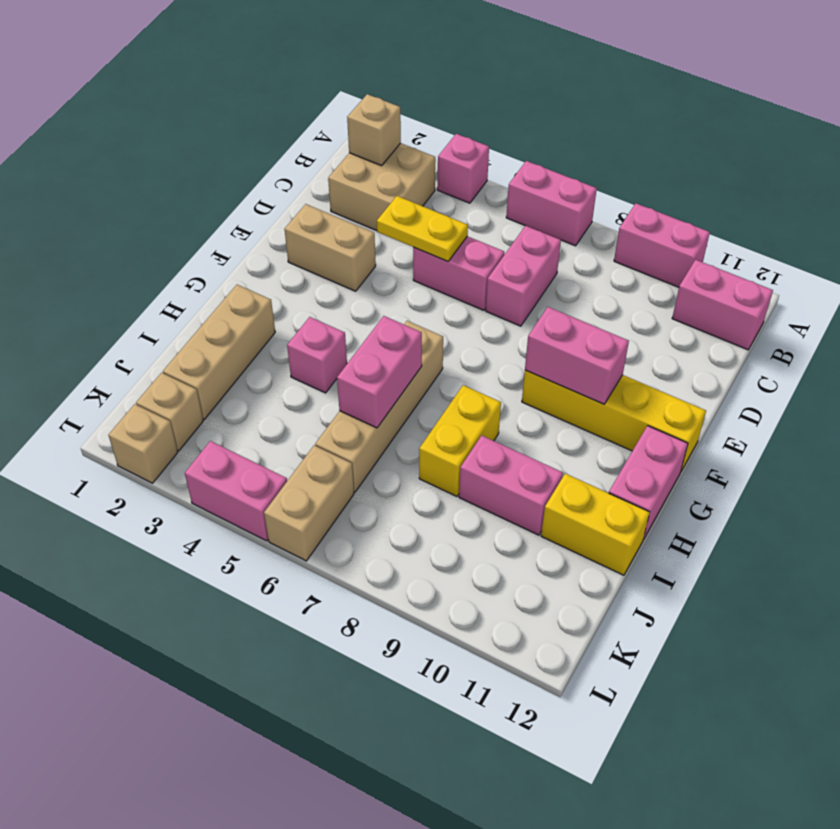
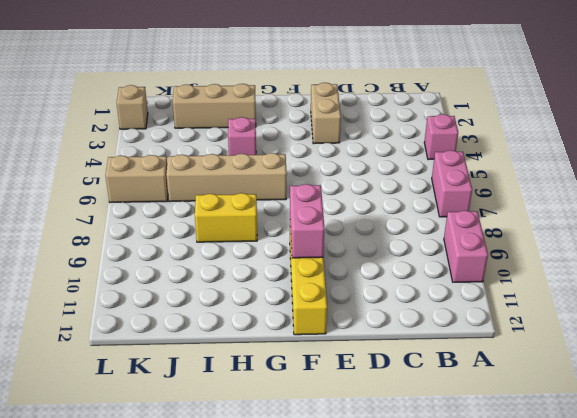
none -> tan brick B2:C3 level 1
none -> pink brick B11:B12 level 1
none -> pink brick C7:D7 level 1

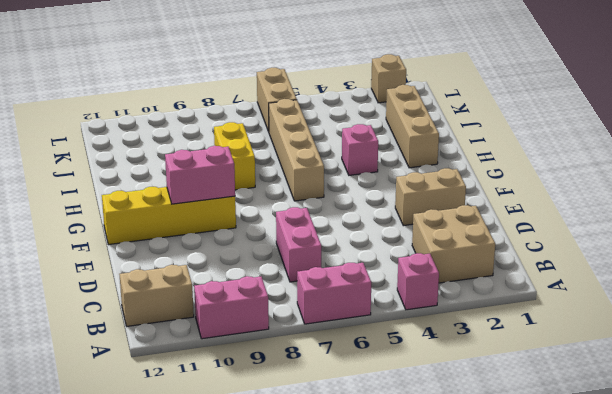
tan brick B11:B12 level 1 -> pink brick B11:B12 level 1
none -> pink brick D5:D6 level 1
none -> pink brick G12:H12 level 1
none -> pink brick I9:I10 level 1

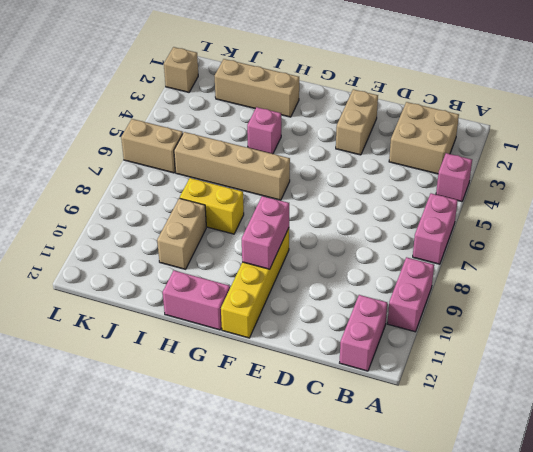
tan brick I9:I10 level 1 -> pink brick I9:I10 level 1
none -> pink brick C7:D7 level 1
none -> pink brick D5:D6 level 1
none -> yellow brick I11:I12 level 1

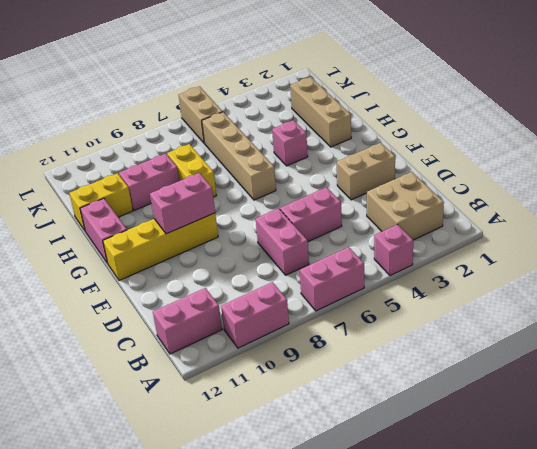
none -> tan brick K2 level 1
none -> tan brick L2 level 1
none -> pink brick L4:L5 level 1

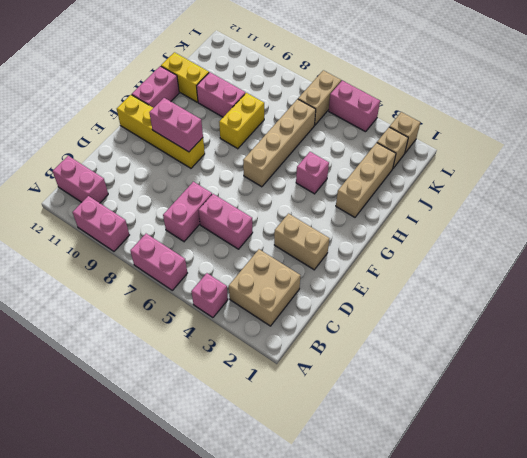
none -> tan brick B2 level 2
none -> yellow plate D4:D5 level 2
none -> pink brick H6:I6 level 2

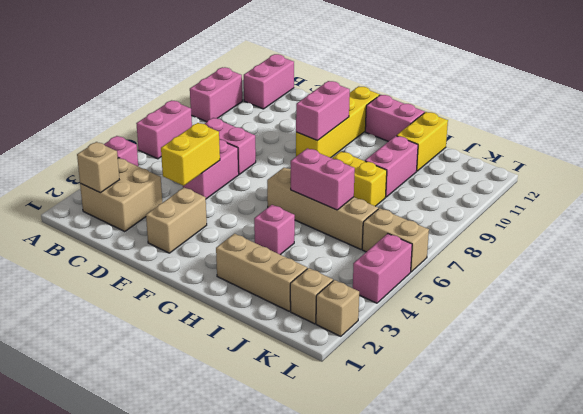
yellow brick D4:D5 level 2 -> yellow plate D4:D5 level 2

